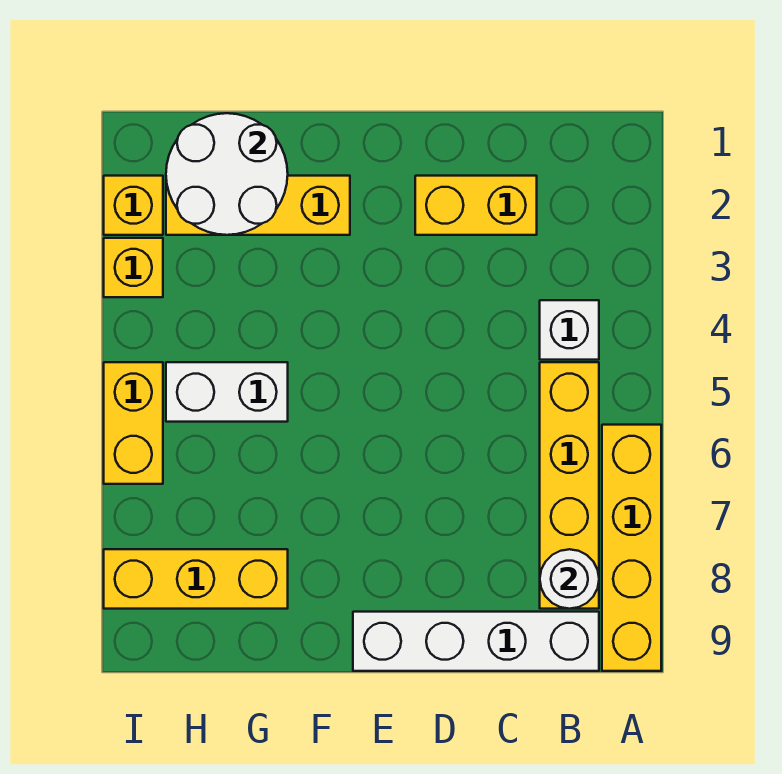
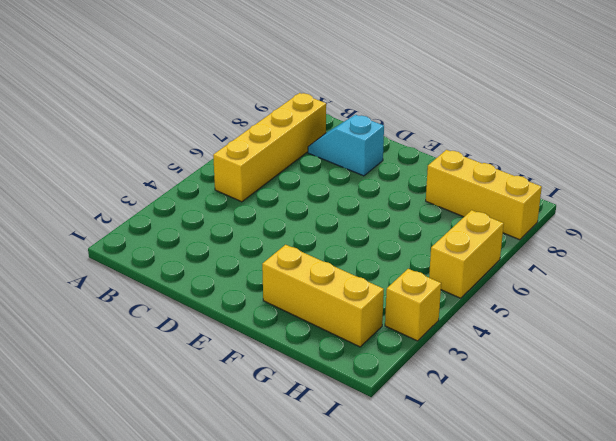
cyan slope C8:D8 level 1 top D -> none
none -> yellow brick A6:A9 level 1
none -> white brick B4 level 1
none -> white brick B9:E9 level 1

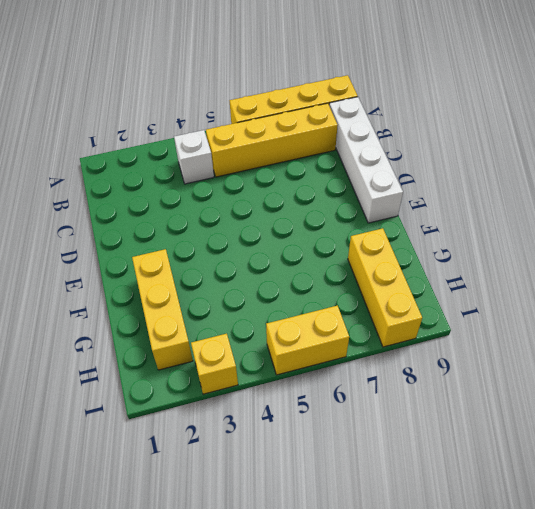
none -> yellow brick C2:D2 level 1
none -> white brick G5:H5 level 1
none -> yellow brick I2 level 1

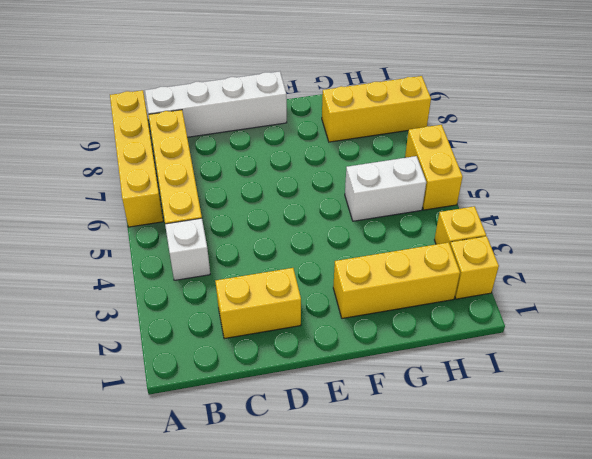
none -> white round brick B8 level 2
none -> white round brick G1:H2 level 2

